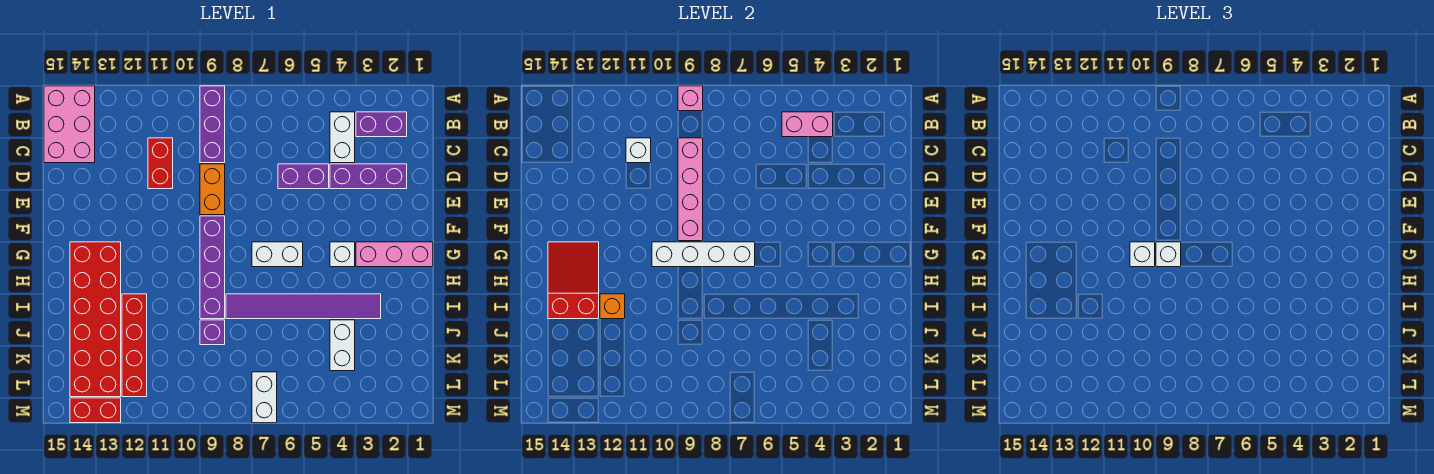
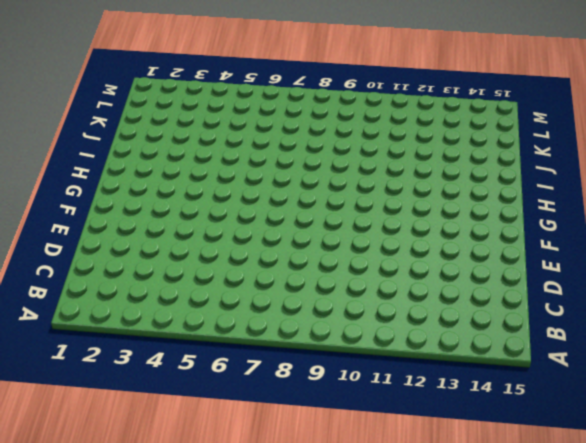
none -> purple brick A9:C9 level 1
none -> pink brick A14:C15 level 1
none -> purple brick B2:B3 level 1

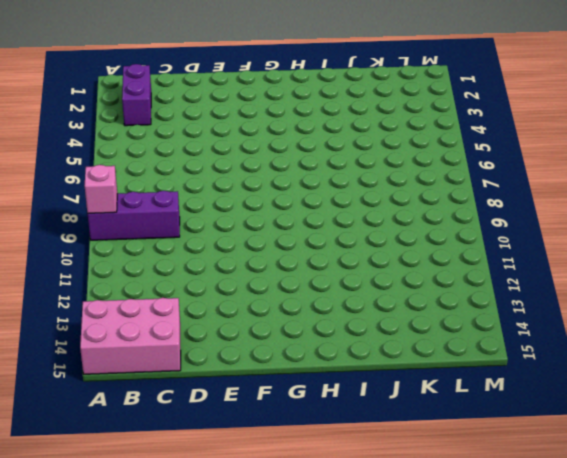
none -> white brick B4:C4 level 1
none -> red brick C11:D11 level 1
none -> purple brick D2:D4 level 1

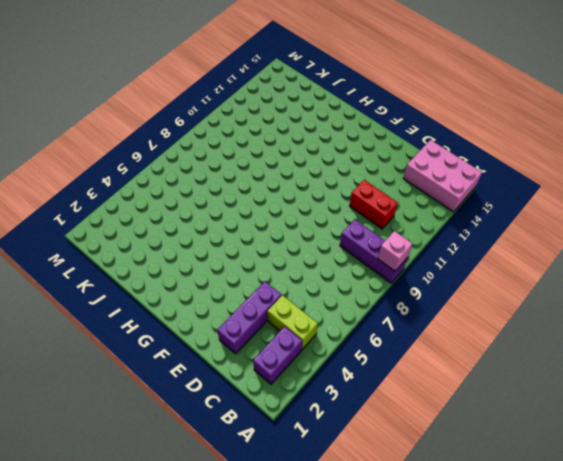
lime brick B4:C4 level 1 -> white brick B4:C4 level 1
none -> purple brick D5:D6 level 1
none -> orange brick D9:E9 level 1
none -> purple brick F9:I9 level 1

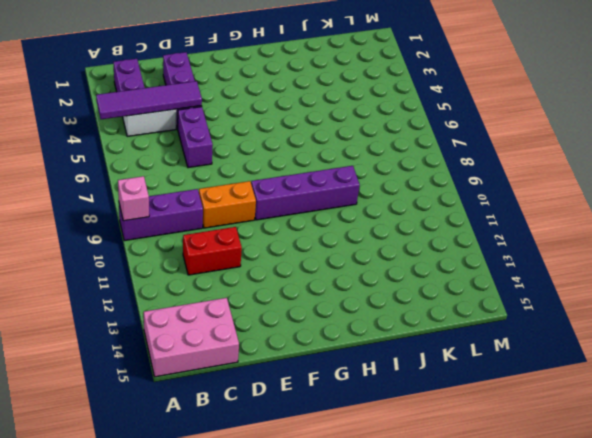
purple tile A4:D4 level 2 -> pink brick B4:B5 level 2
none -> pink brick G1:G3 level 1
none -> white brick G4 level 1
none -> white brick G6:G7 level 1

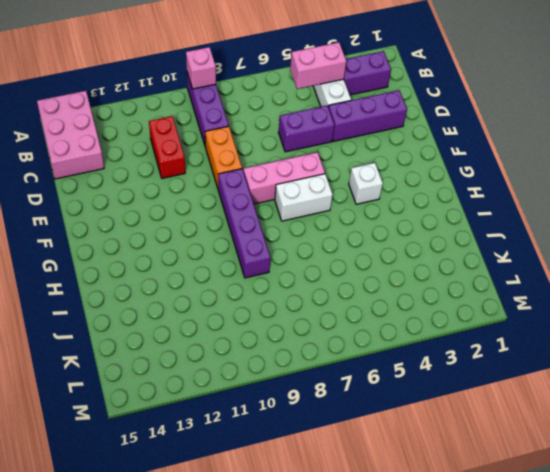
pink brick F6:F8 level 1 -> pink brick G1:G3 level 1
none -> red brick G13:L14 level 1
none -> purple tile I3:I8 level 1
none -> red brick I12:L12 level 1

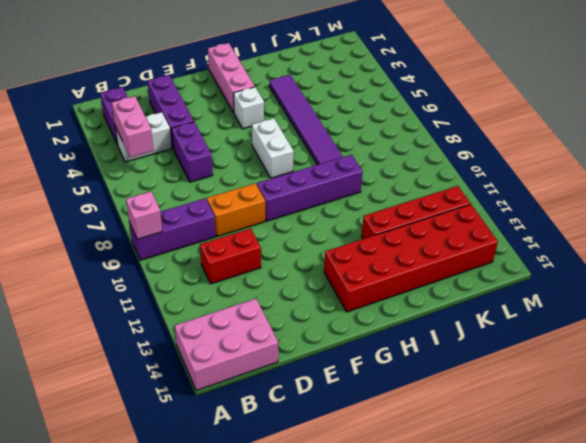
none -> white brick J4:K4 level 1
none -> purple brick J9 level 1
none -> white brick L7:M7 level 1

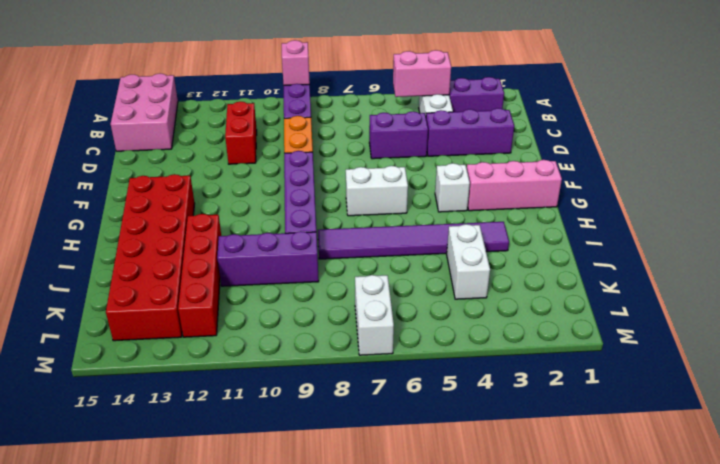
purple brick J9:J11 level 1 -> purple brick J9 level 1
none -> red brick M13:M14 level 1
none -> pink brick C9:F9 level 2
none -> white brick C11 level 2

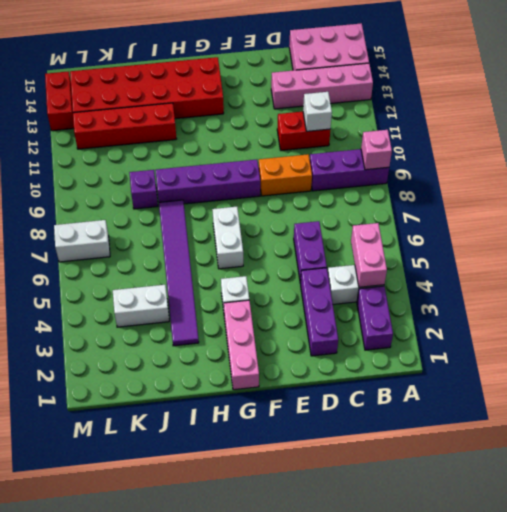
pink brick A13:D13 level 1 -> pink brick C9:F9 level 2
none -> white brick G7:G10 level 2
none -> red slope G13:I14 level 2 top I
none -> orange brick I12 level 2

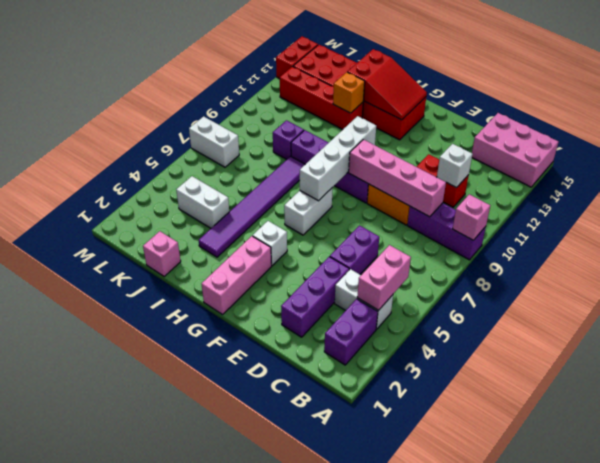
pink brick J1 level 1 -> none
none -> white brick G9 level 3
none -> white brick G10 level 3

